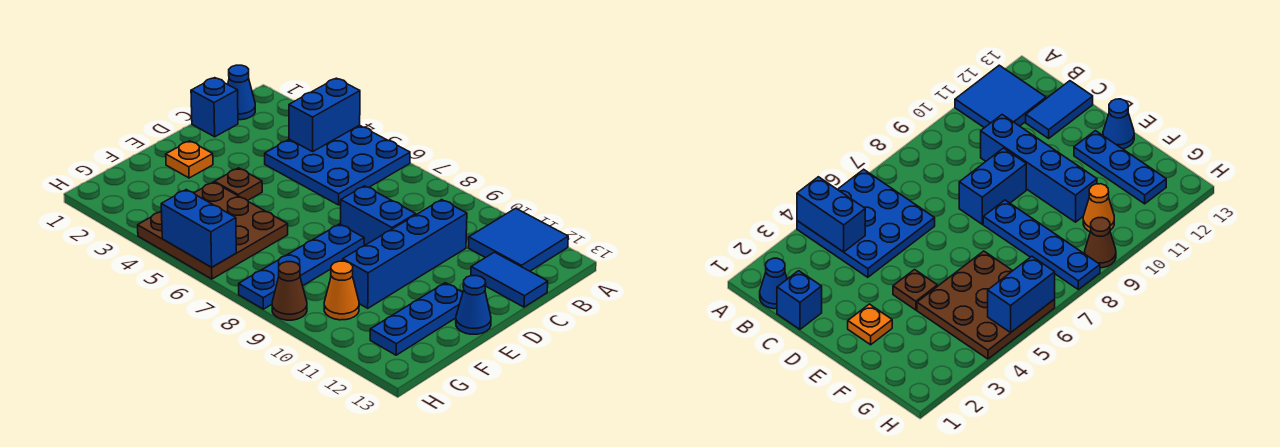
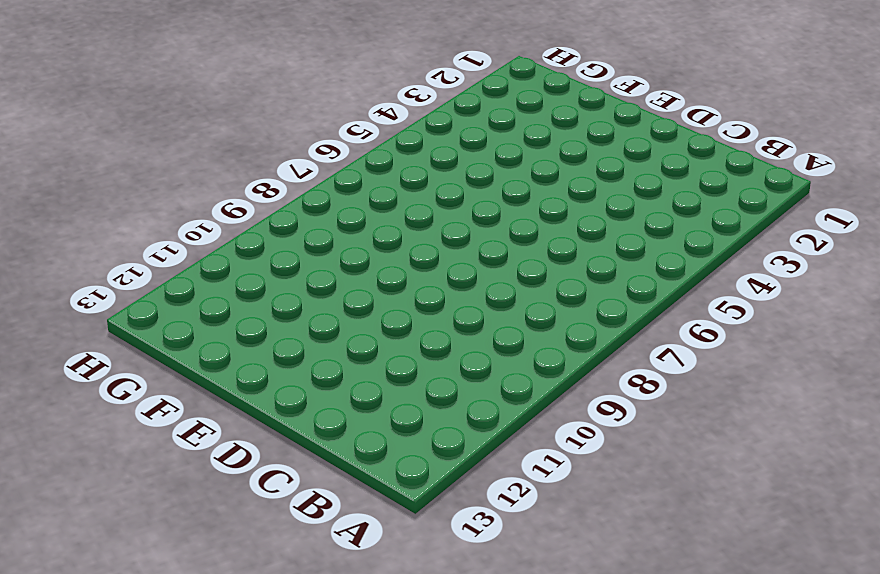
none -> blue plate A4:C6 level 1
none -> blue tile A11:B12 level 1
none -> blue cone B1 level 1

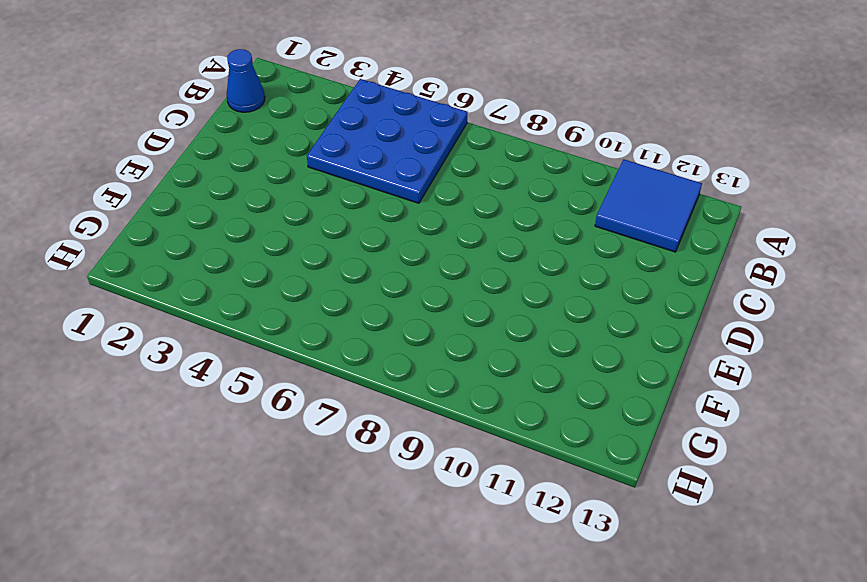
none -> blue brick C1 level 1
none -> blue brick C10:F10 level 1
none -> blue tile C12:C13 level 1

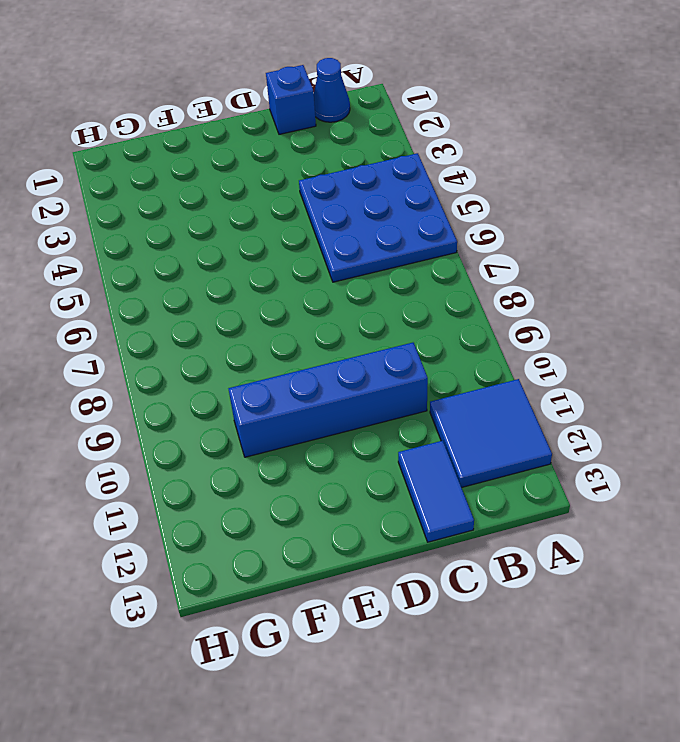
none -> blue brick D8:D9 level 1
none -> orange plate E2 level 1
none -> brown plate E4 level 1

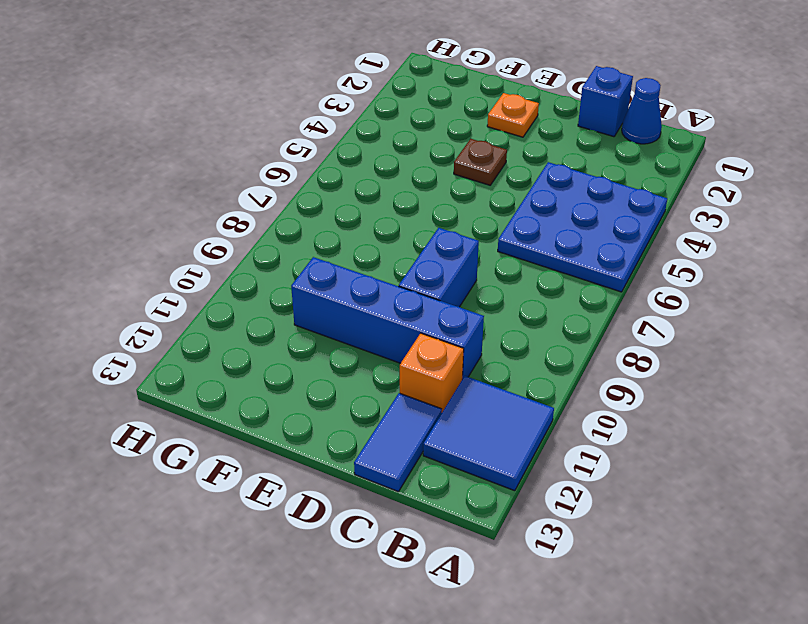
orange brick C11 level 1 -> none
none -> blue plate E8:H8 level 1
none -> blue plate E12:G12 level 1
none -> blue cone E13 level 1

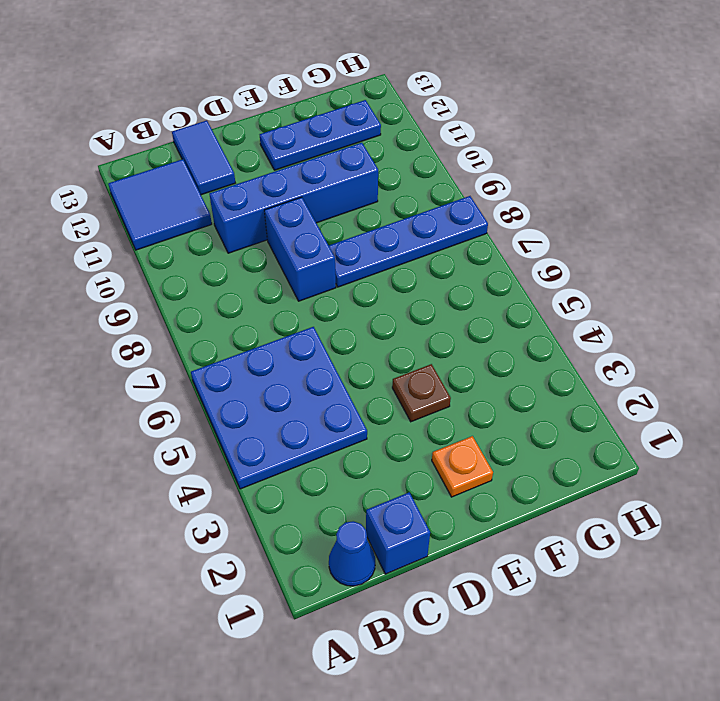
none -> blue cone E13 level 1
none -> brown plate F4:H6 level 1
none -> orange cone G10 level 1

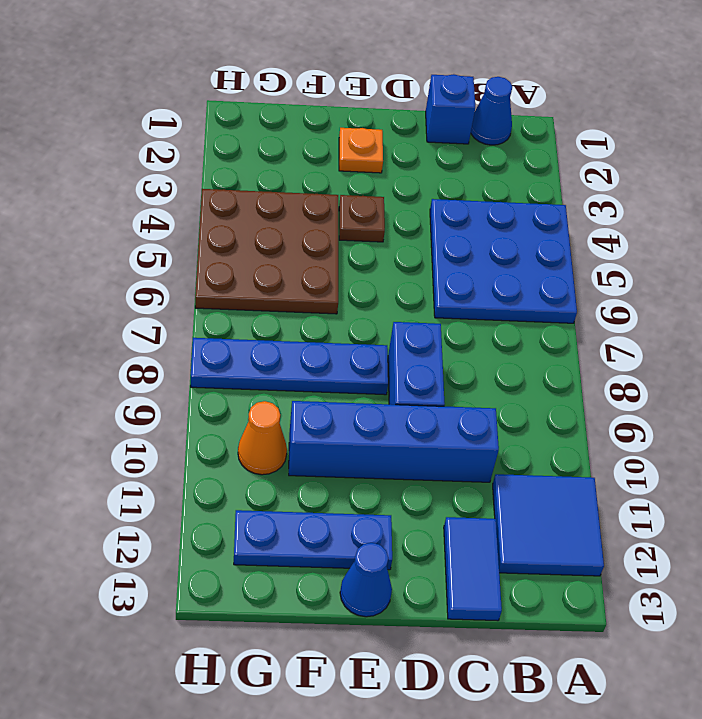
none -> brown cone H9 level 1
none -> blue brick A4:B4 level 2
none -> blue brick H5:H6 level 2

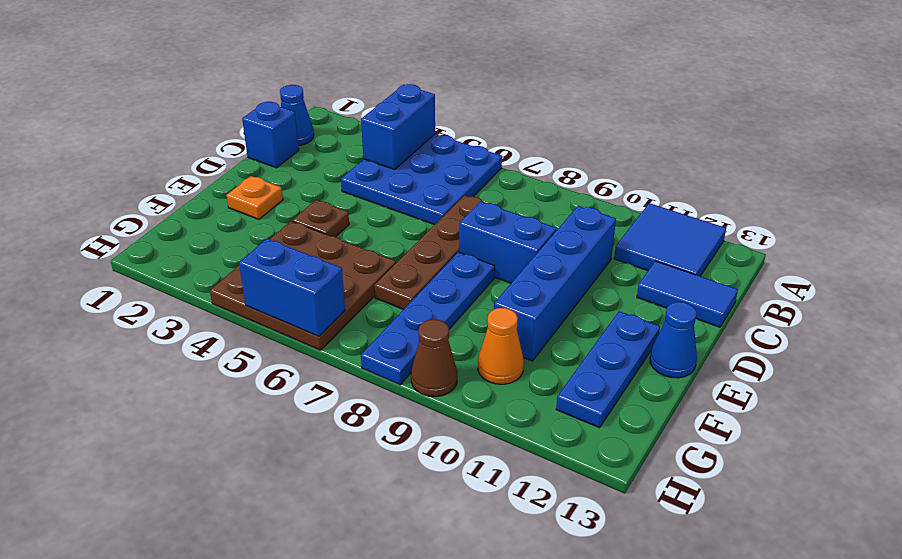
brown plate C7:F7 level 1 -> none

